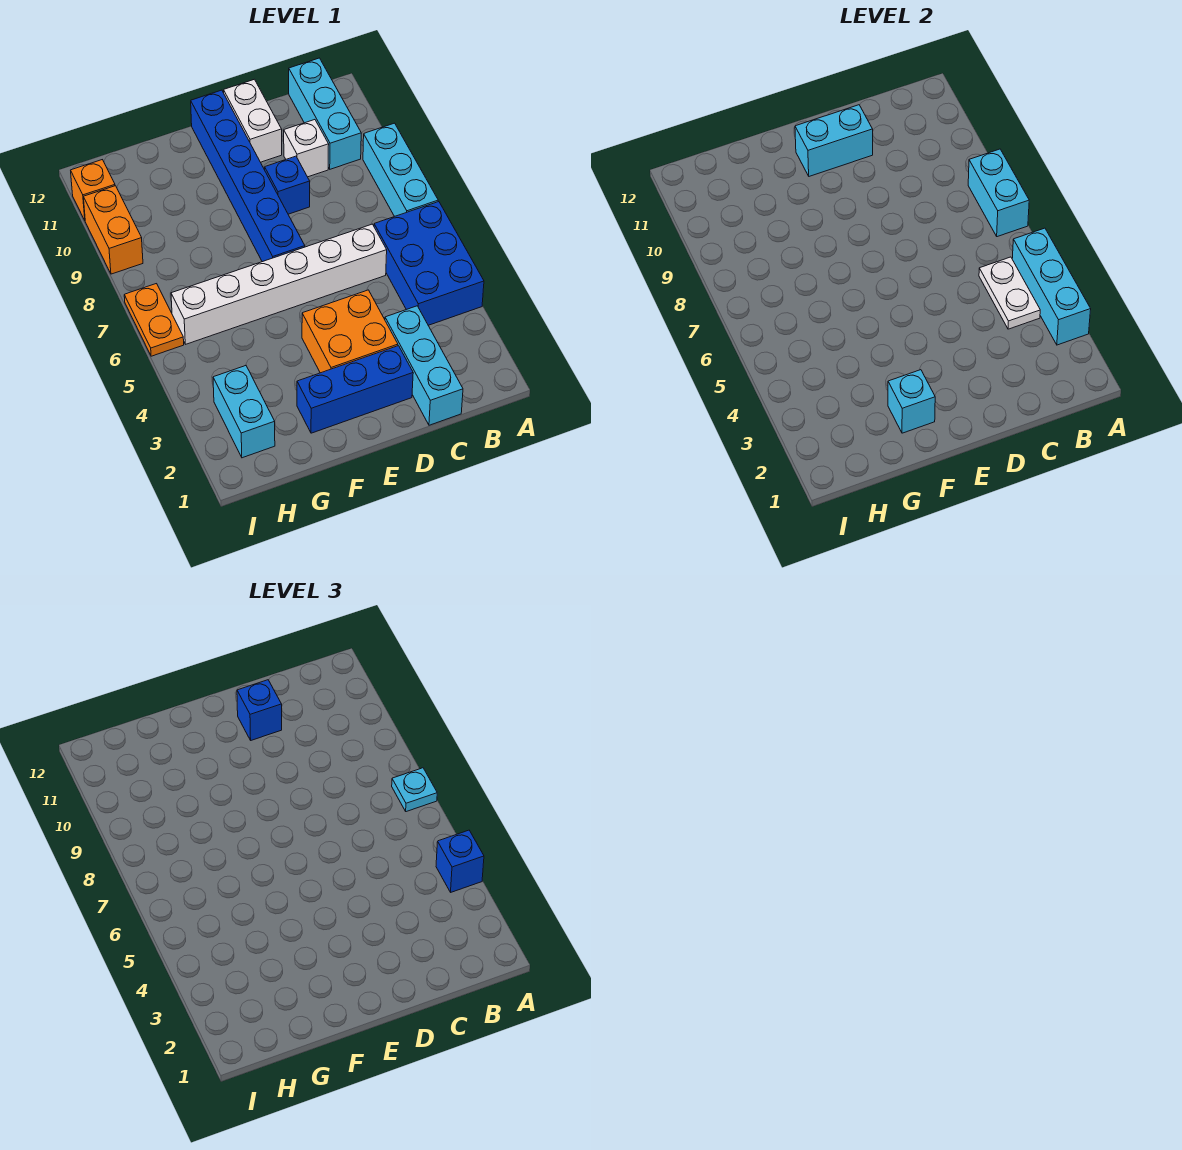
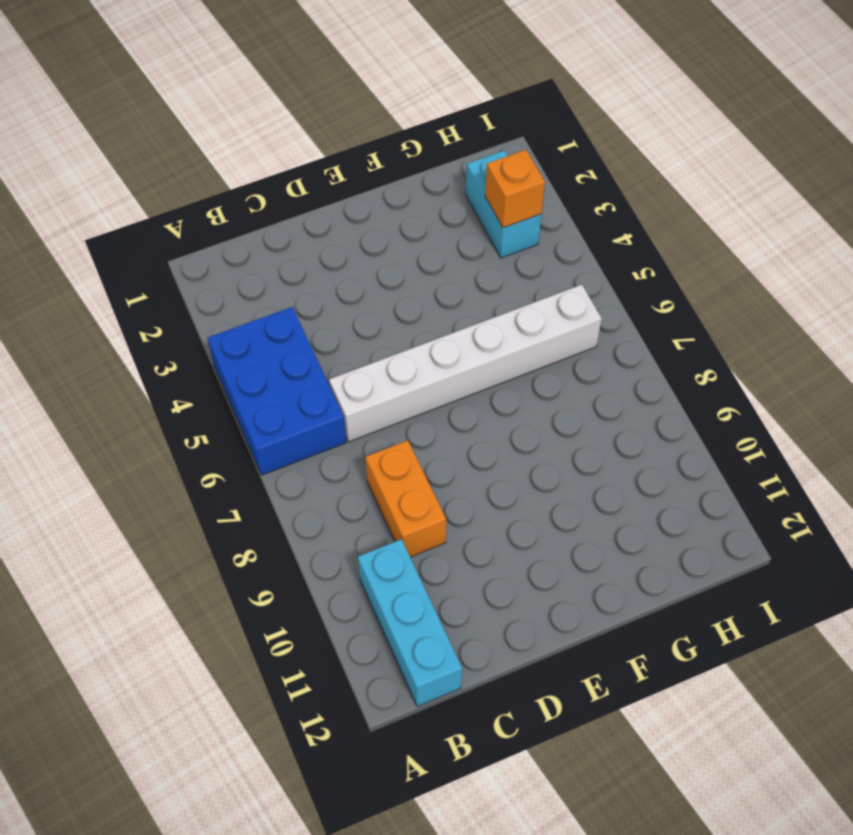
orange brick C8:C9 level 1 -> orange brick I9:I10 level 1
orange brick H3 level 2 -> orange brick I11 level 1
none -> cyan brick A7:A9 level 1
none -> cyan brick C1:C3 level 1
none -> white brick C10 level 1

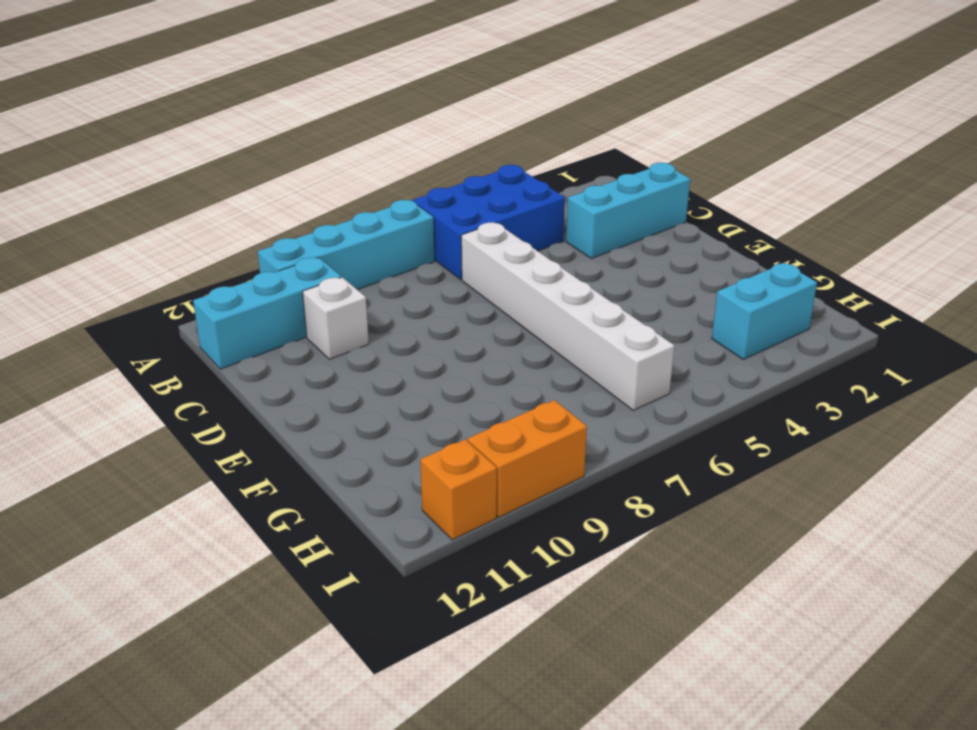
cyan brick A7:A10 level 1 -> cyan brick A7:A9 level 1
none -> blue brick D2:F2 level 1
none -> orange brick D3:E4 level 1
none -> blue brick D9 level 1

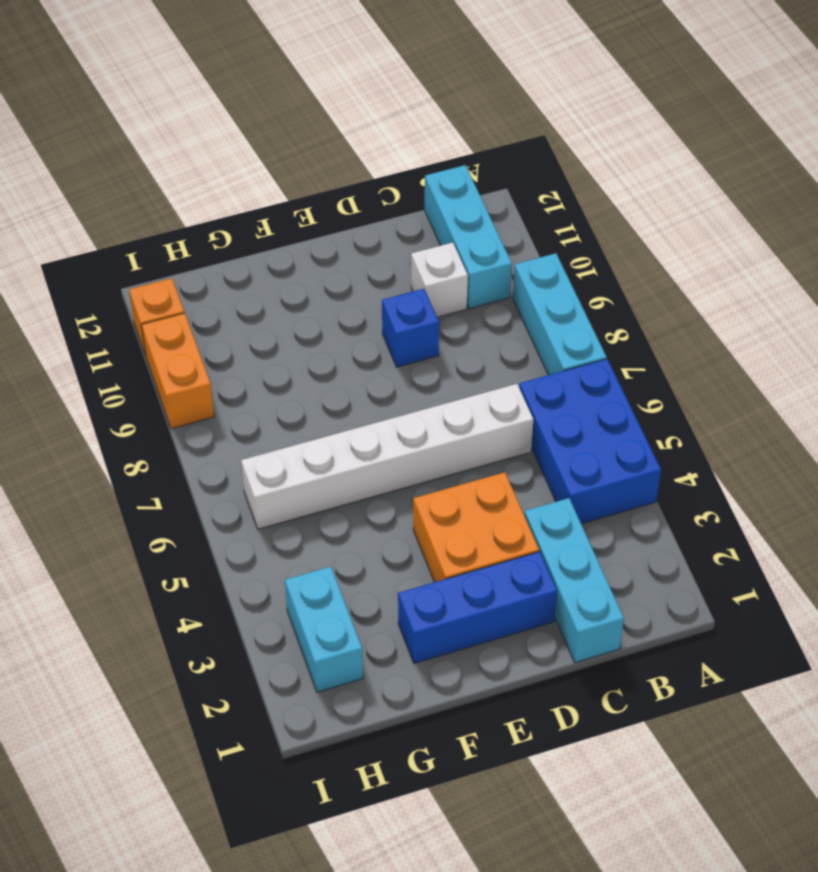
none -> white brick D11:D12 level 1
none -> blue brick E7:E12 level 1
none -> orange plate I6:I7 level 1

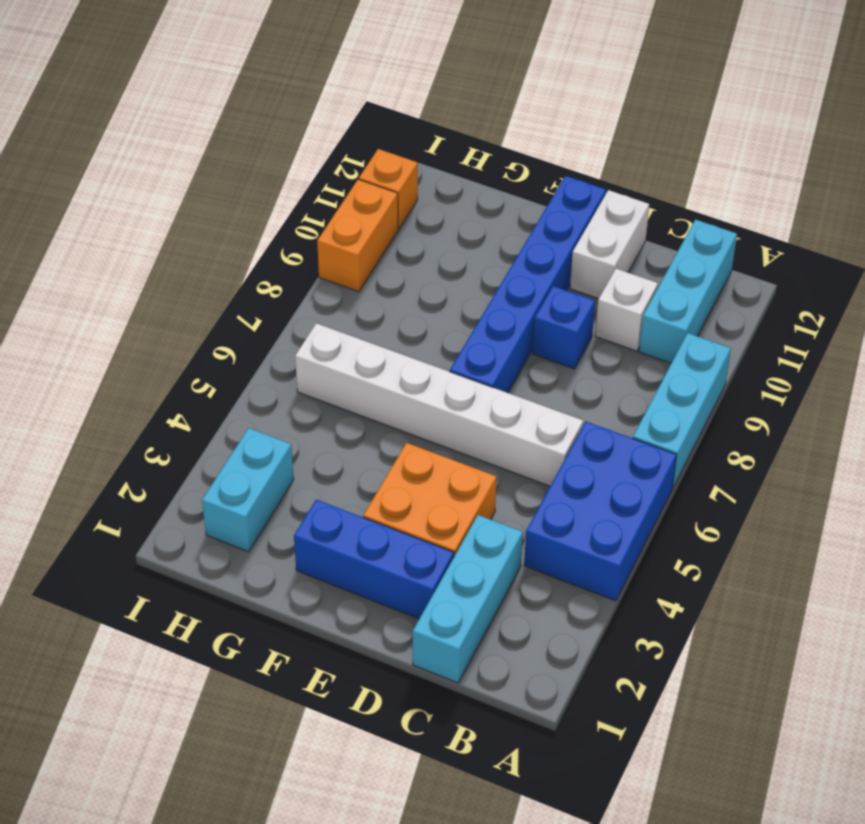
none -> orange plate I6:I7 level 1
none -> cyan brick A3:A5 level 2
none -> cyan brick A7:A8 level 2

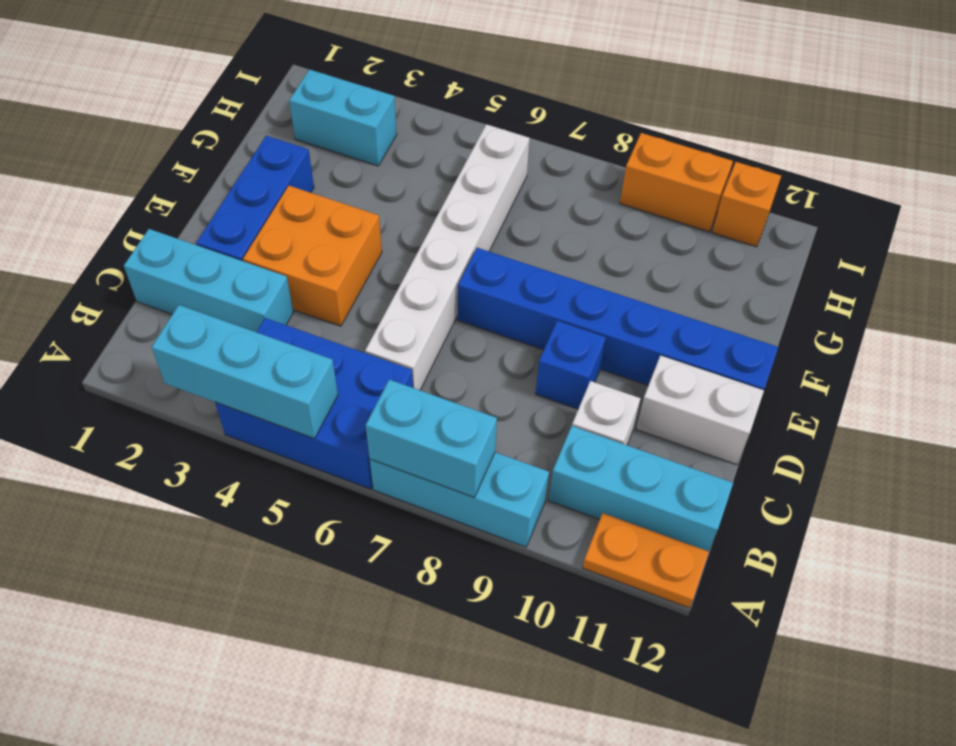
orange plate A11:A12 level 1 -> orange plate I6:I7 level 1
none -> white plate B4:B5 level 2
none -> cyan brick D11:E11 level 2
none -> cyan brick F2 level 2

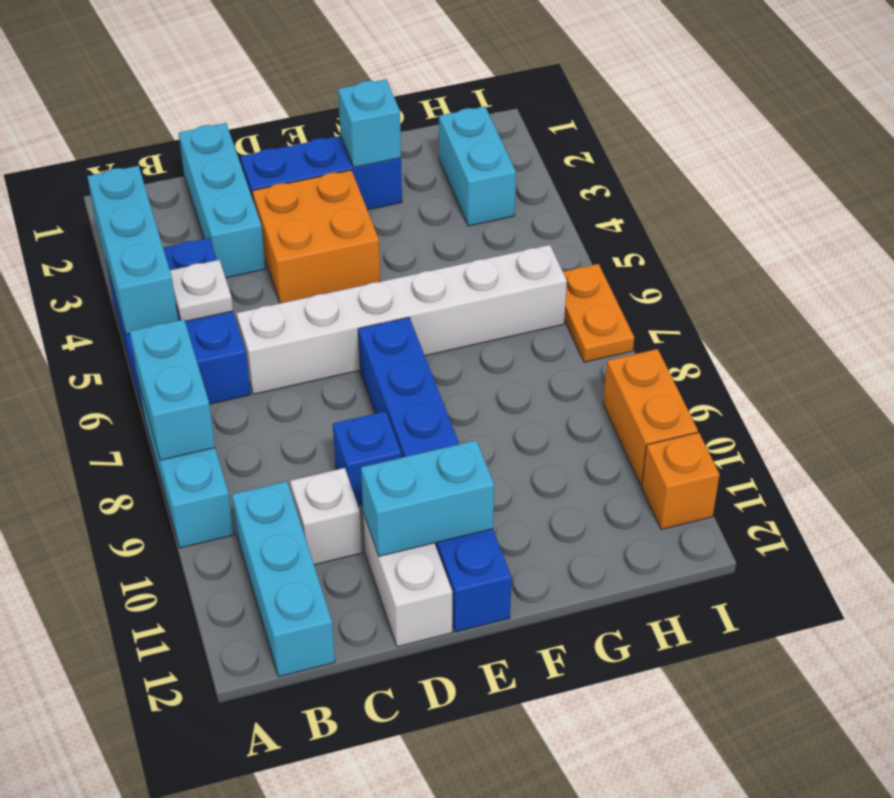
white plate B5 level 2 -> white plate B4:B5 level 2
none -> blue brick A4 level 3
none -> cyan plate A7 level 3
none -> blue brick D11 level 3

